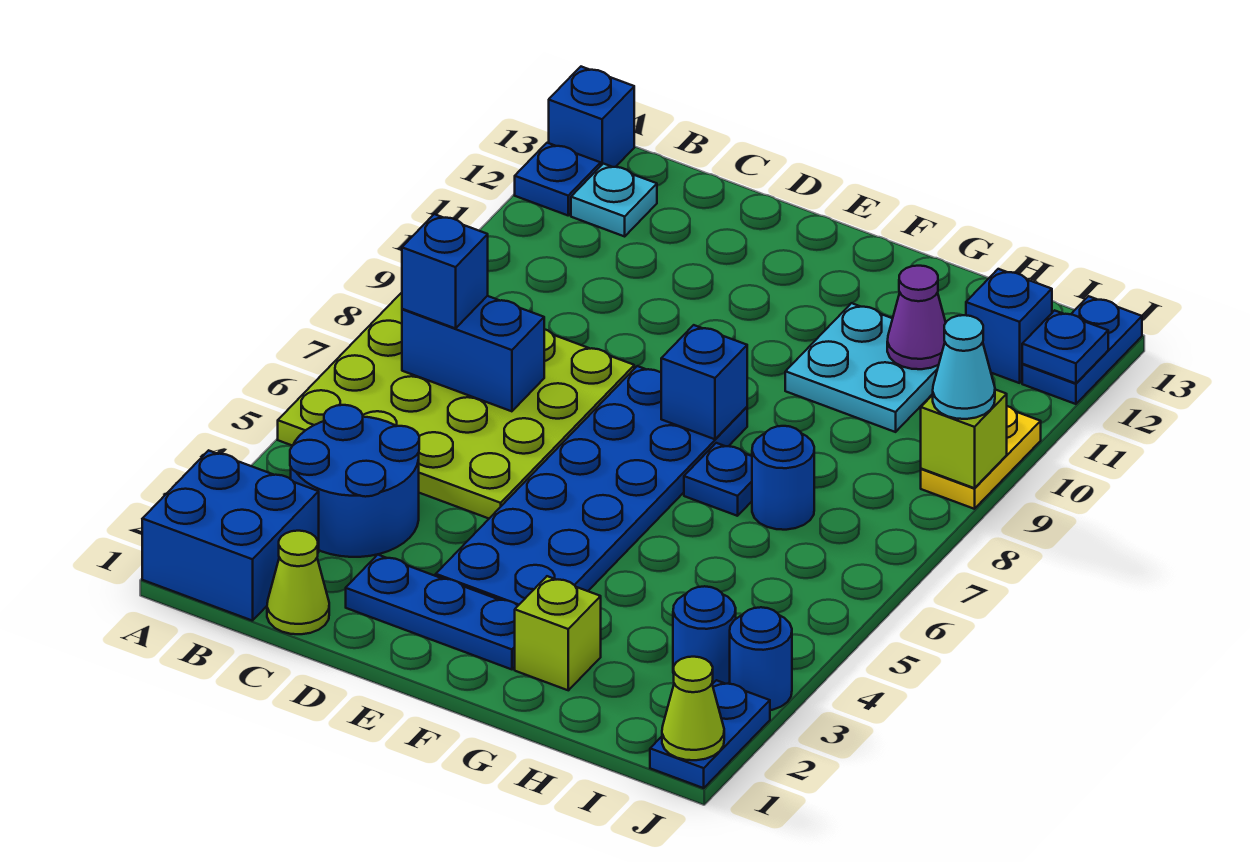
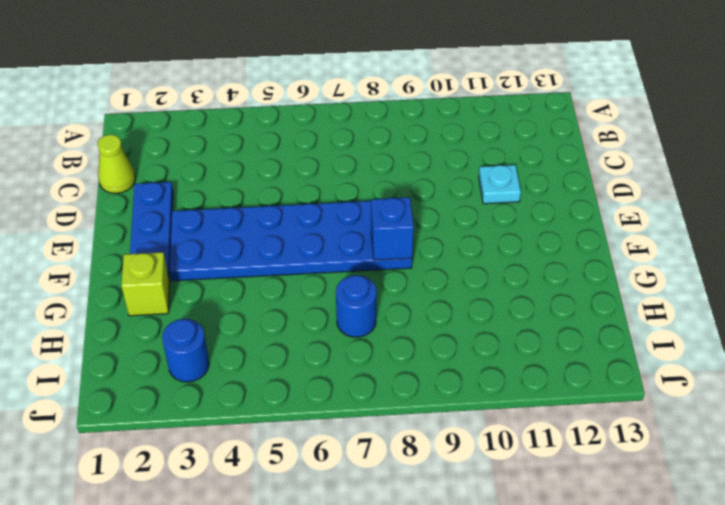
cyan plate D11 level 1 -> cyan plate B12 level 1
none -> blue brick A1:B2 level 1
none -> lime plate A5:D8 level 1
none -> blue plate A12 level 1

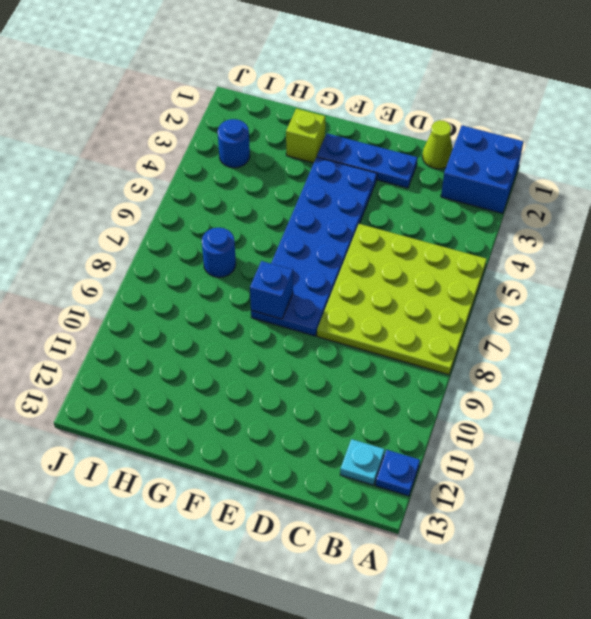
none -> blue brick A13 level 1
none -> blue round brick B3:C4 level 1
none -> blue plate G7 level 1

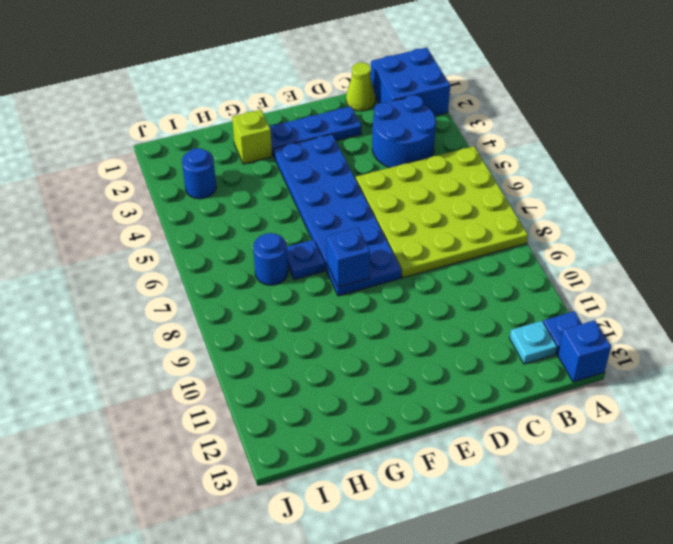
none -> cyan plate G10:H11 level 1
none -> blue brick I12 level 1
none -> blue plate J1:J2 level 1

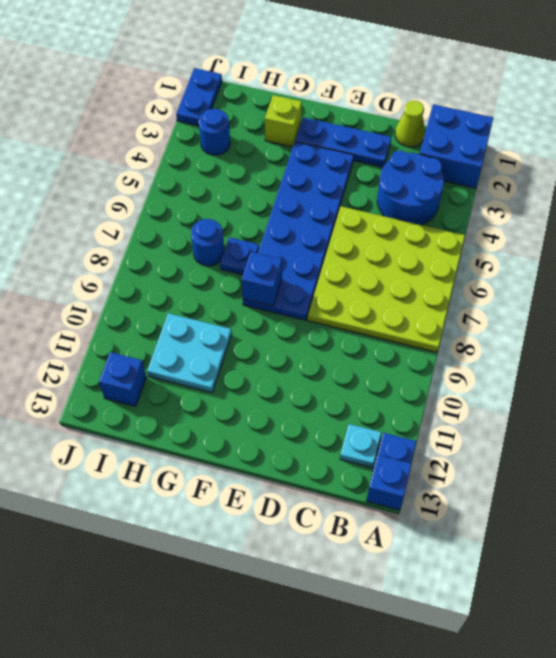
none -> blue round brick J3 level 1
none -> yellow plate J9:J10 level 1
none -> blue plate J12:J13 level 1

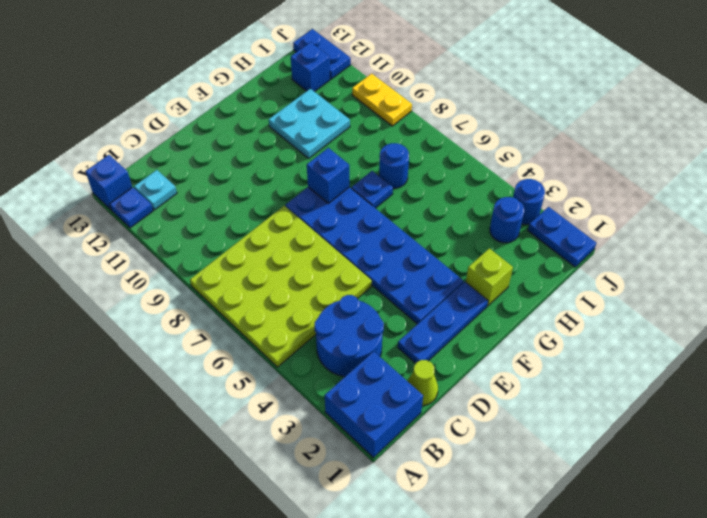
none -> blue brick B7:C7 level 2
none -> purple cone H11 level 2
none -> lime cone J1 level 2

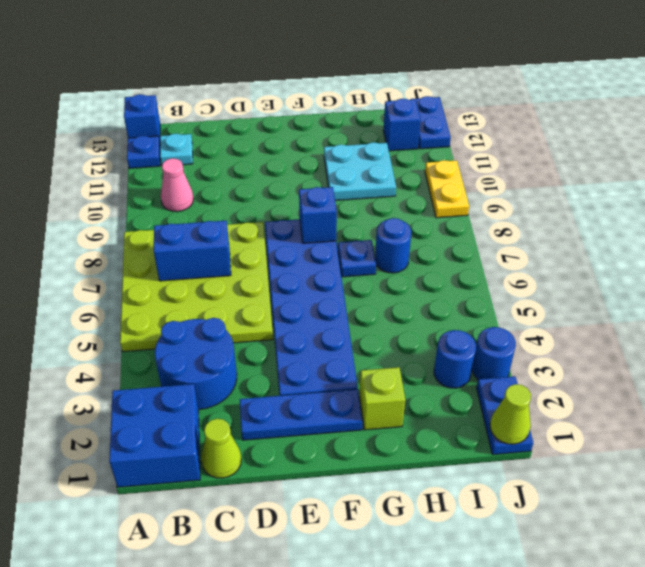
pink cone B10 level 1 -> none
none -> purple cone H11 level 2
none -> lime brick J9 level 2
none -> blue plate J12 level 2

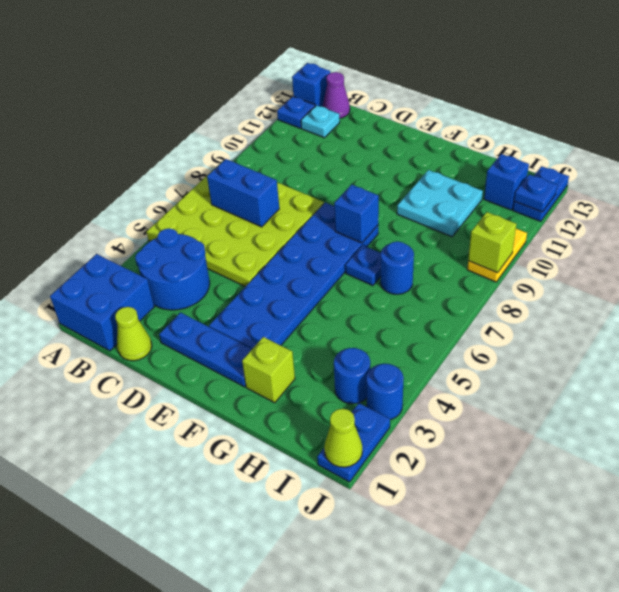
purple cone B13 level 1 -> purple cone H11 level 2
none -> blue brick B7 level 3
none -> cyan cone J9 level 3

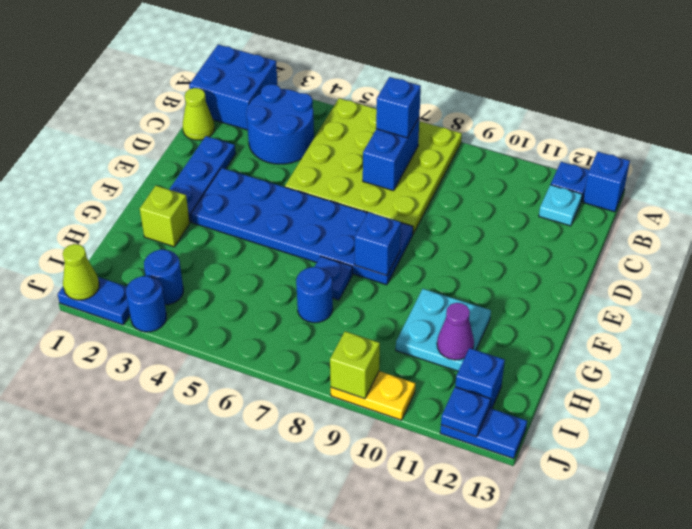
none -> cyan cone J9 level 3

